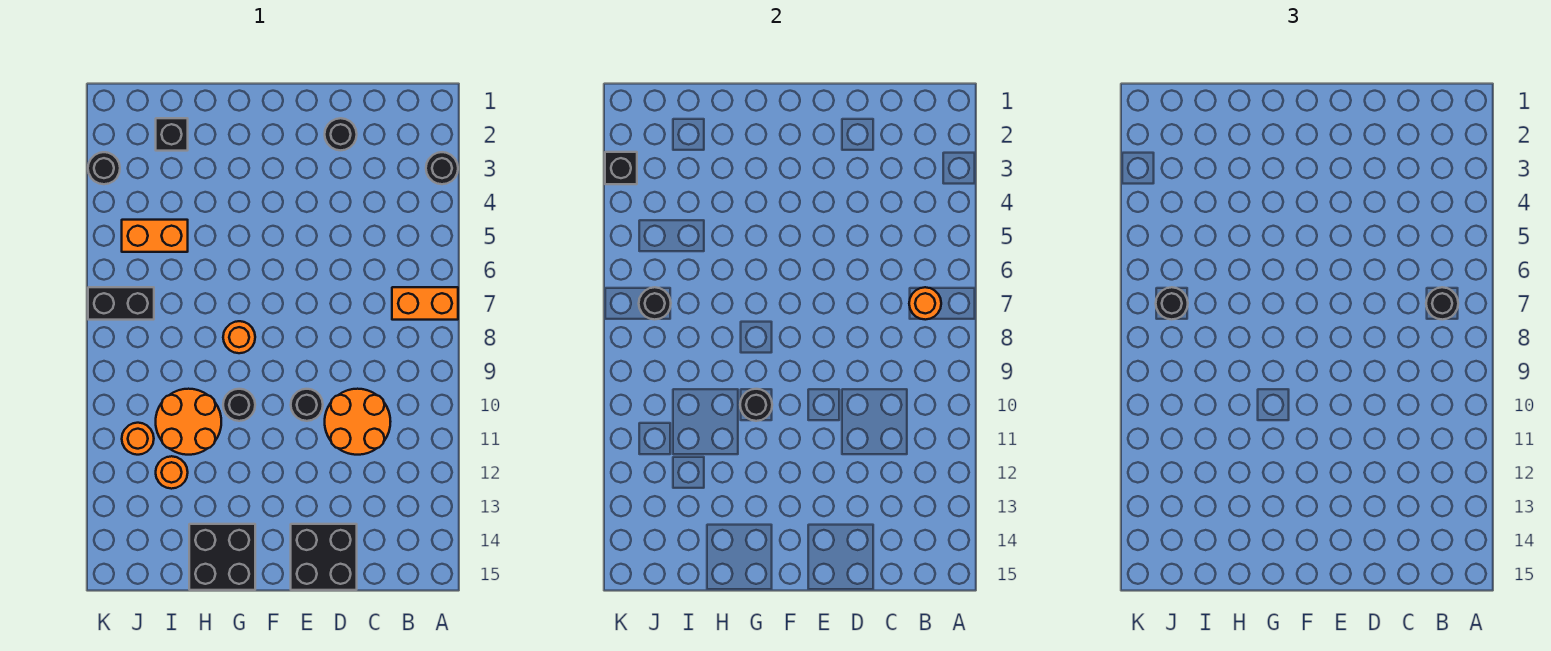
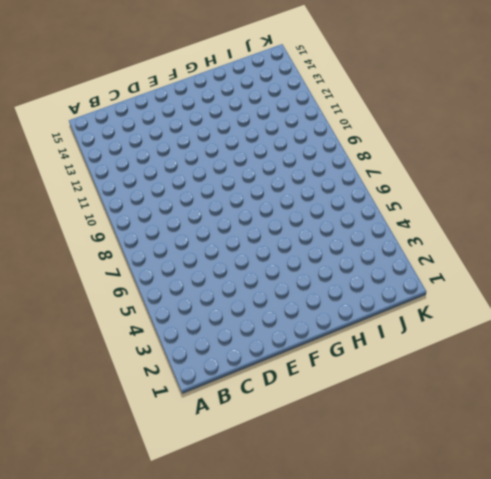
none -> black round brick A3 level 1
none -> orange brick A7:B7 level 1
none -> orange round brick C10:D11 level 1

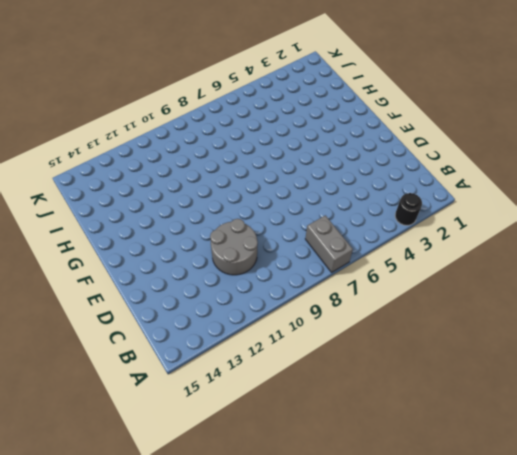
grey brick A7:B7 level 1 -> orange brick A7:B7 level 1
grey round brick C10:D11 level 1 -> orange round brick C10:D11 level 1
none -> black round brick D2 level 1
none -> black brick D14:E15 level 1
none -> black round brick E10 level 1

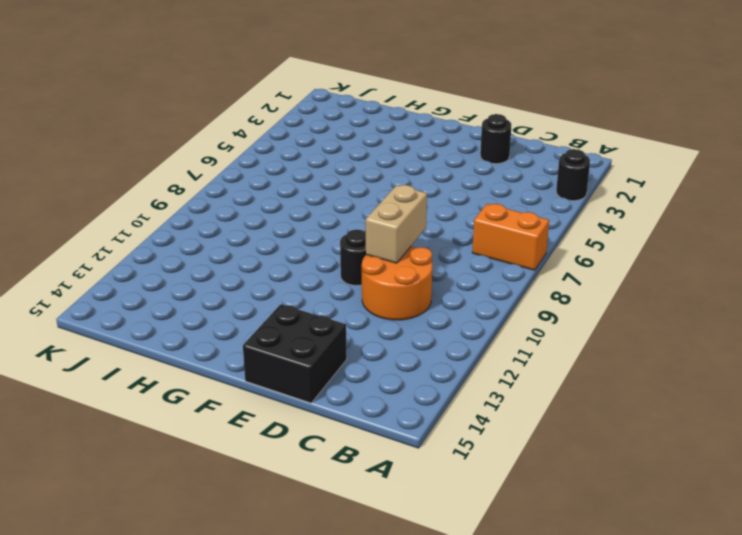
tan brick D9:D10 level 2 -> none
none -> orange round brick G8 level 1
none -> black round brick G10 level 1
none -> black brick G14:H15 level 1

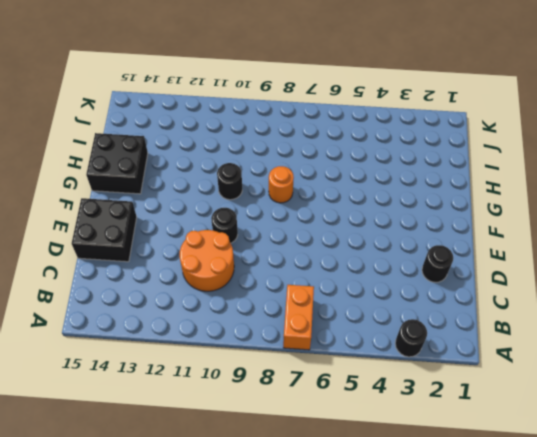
none -> orange round brick H10:I11 level 1
none -> black brick I2 level 1
none -> orange brick I5:J5 level 1

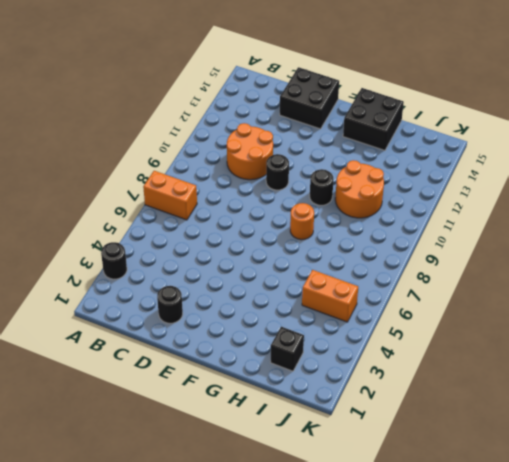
none -> orange round brick I12 level 1
none -> black brick J7:K7 level 1
none -> orange round brick J11 level 1

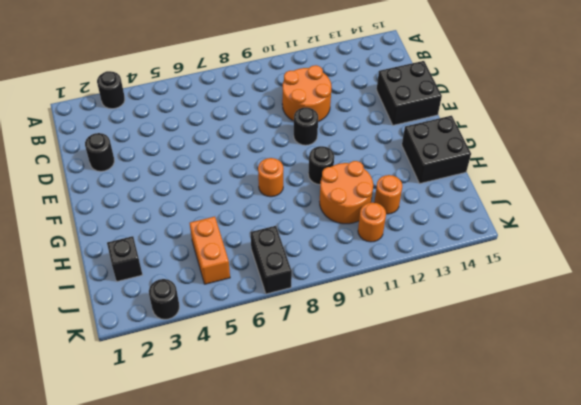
none -> orange brick A7:B7 level 1
none -> orange round brick B7 level 2
none -> black round brick G10 level 2

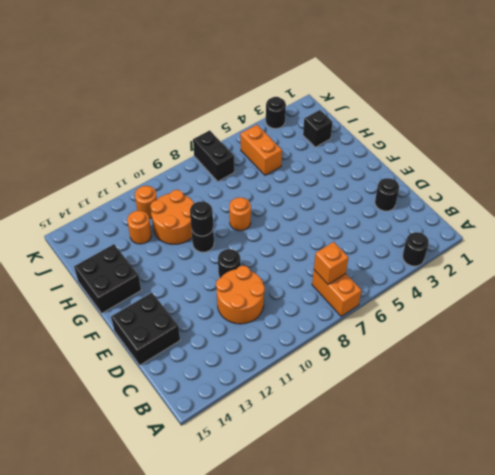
orange brick B7 level 2 -> orange round brick B7 level 2
none -> black round brick J7 level 2
none -> black brick K3 level 2
none -> black round brick B7 level 3

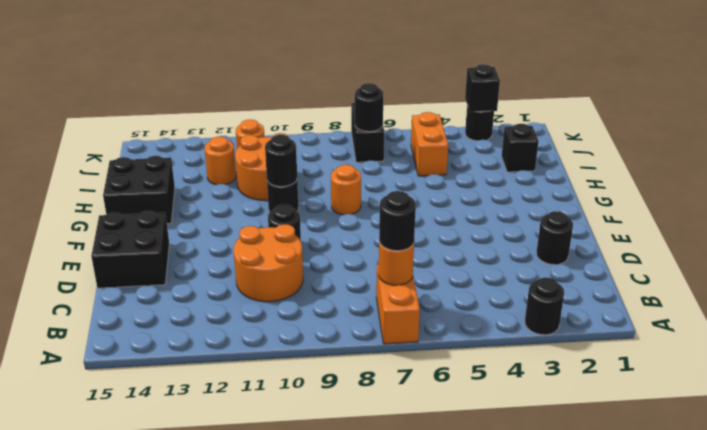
none -> black round brick J7 level 3

